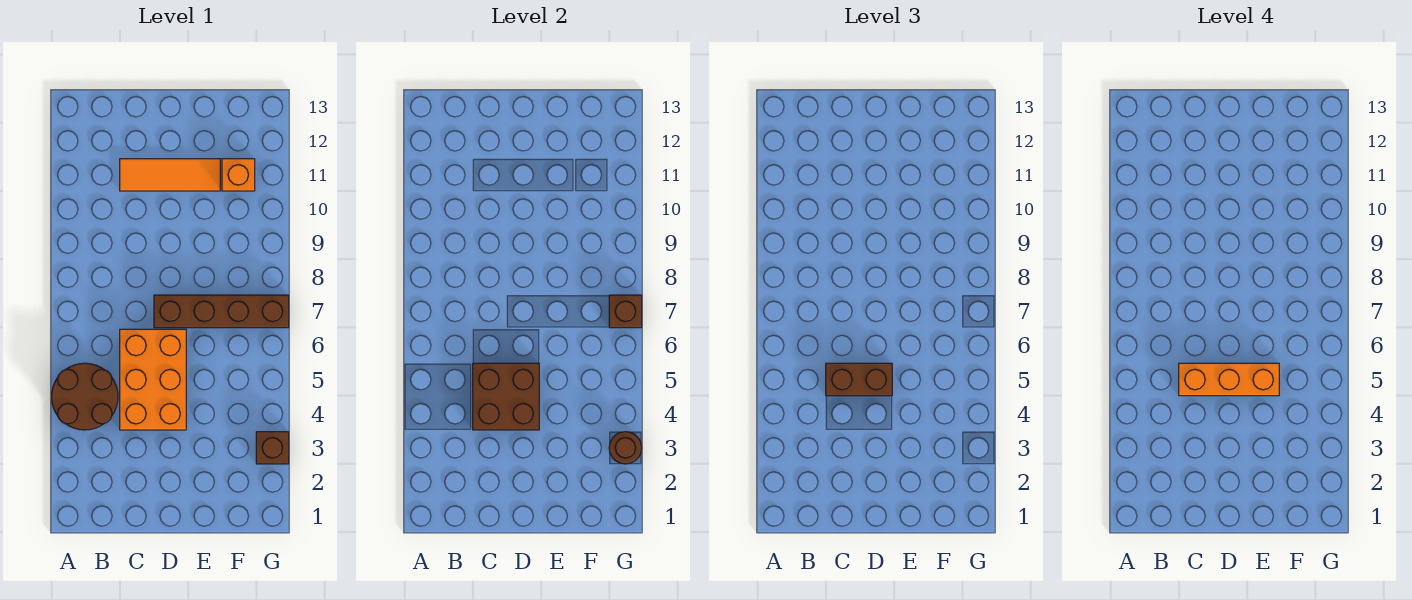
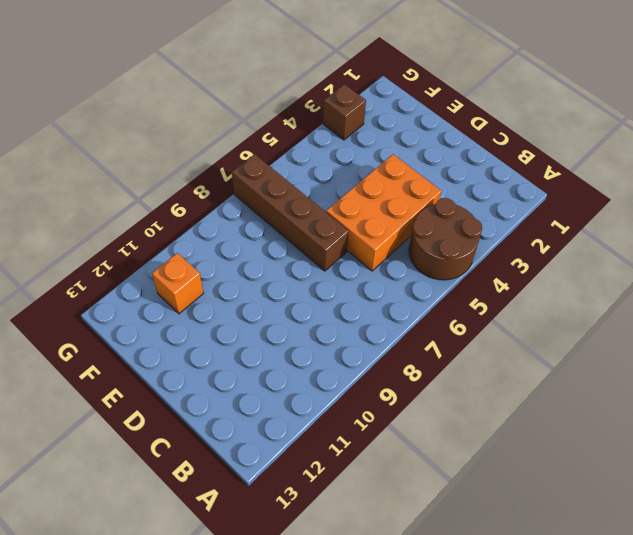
none -> orange tile C11:E11 level 1
none -> brown brick C4:D5 level 2

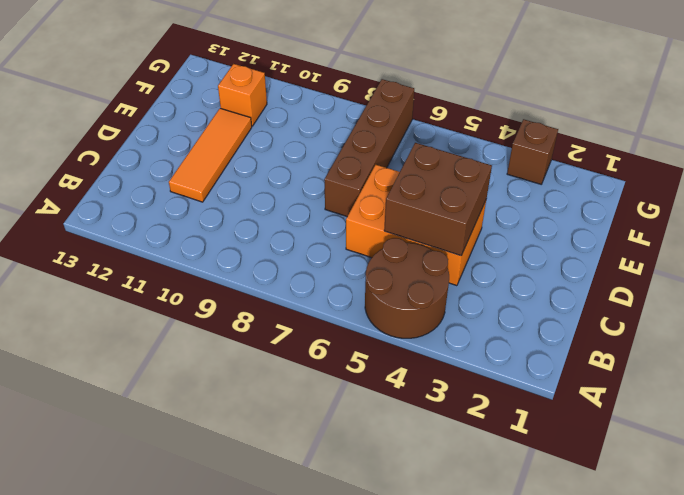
none -> brown round brick G3 level 2
none -> brown brick G7 level 2

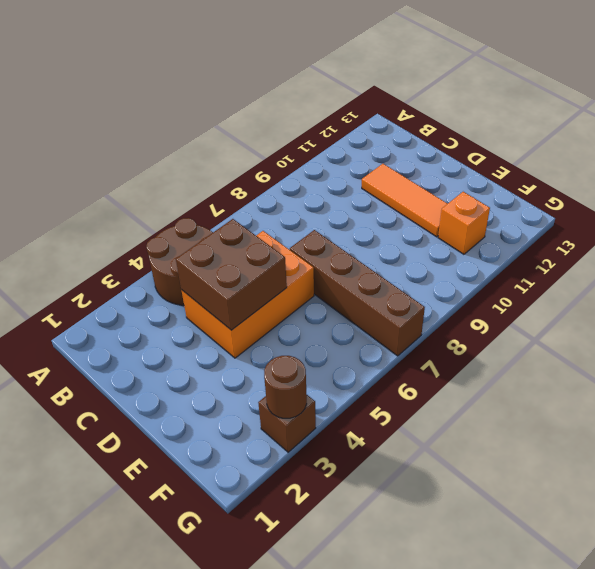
none -> brown brick G7 level 2
none -> brown brick C5:D5 level 3

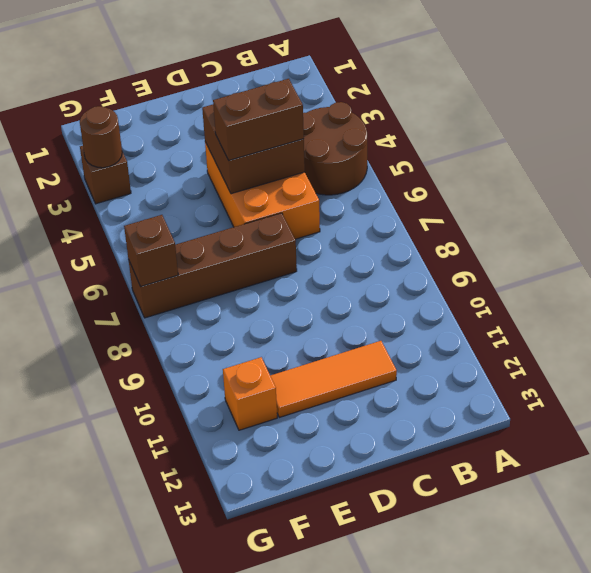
none -> orange brick C5:E5 level 4

